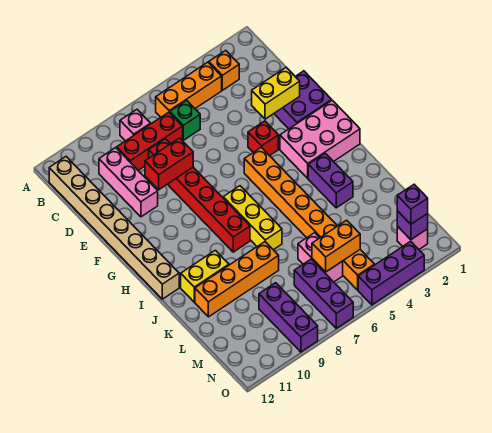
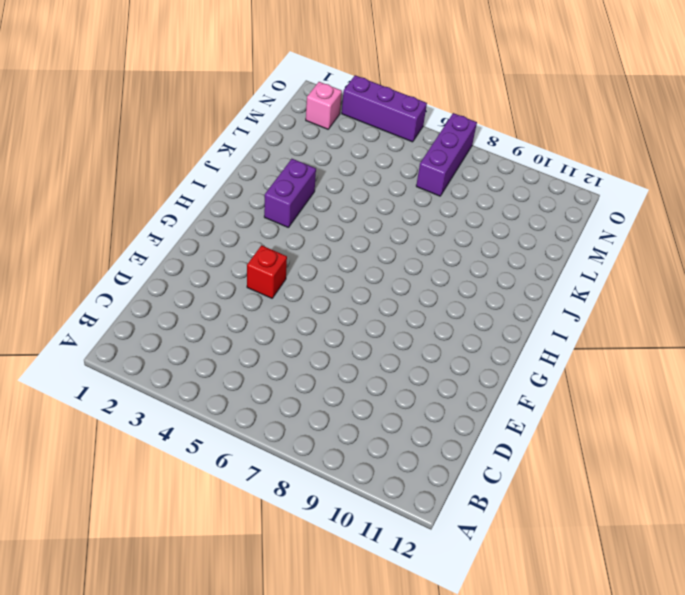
none -> orange brick B3 level 1
none -> orange brick B4:B6 level 1
none -> pink brick B8 level 1

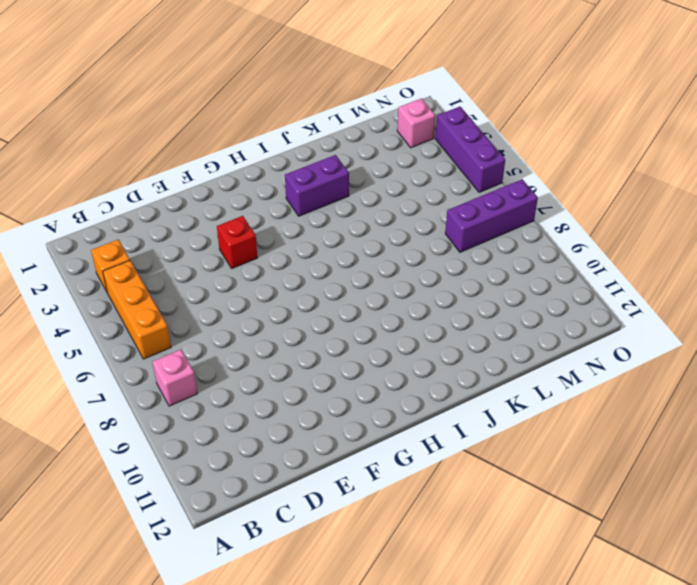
none -> tan brick B12:I12 level 1
none -> green brick C6 level 1
none -> red brick C7:C9 level 1

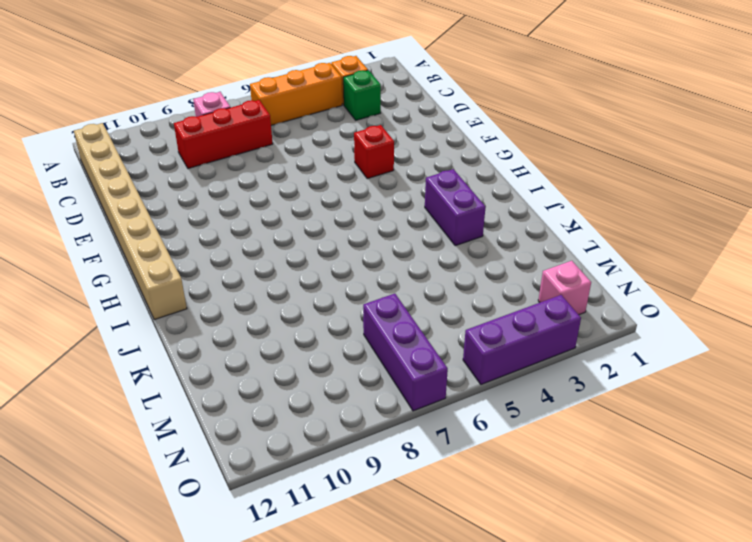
green brick C3 level 1 -> green brick C6 level 1
none -> pink brick C10:E10 level 1
none -> red brick D8:I8 level 1
none -> purple brick E1:F2 level 1

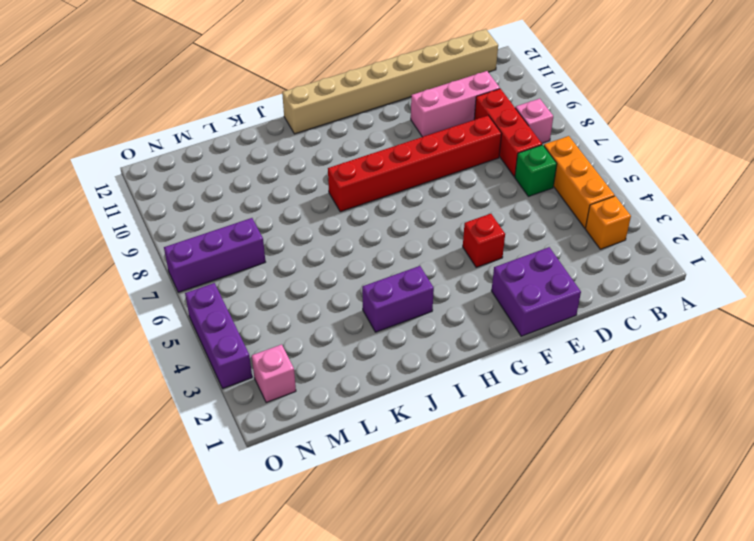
none -> pink brick G1:H3 level 1
none -> orange brick G5:N5 level 1
none -> yellow brick H7:J7 level 1

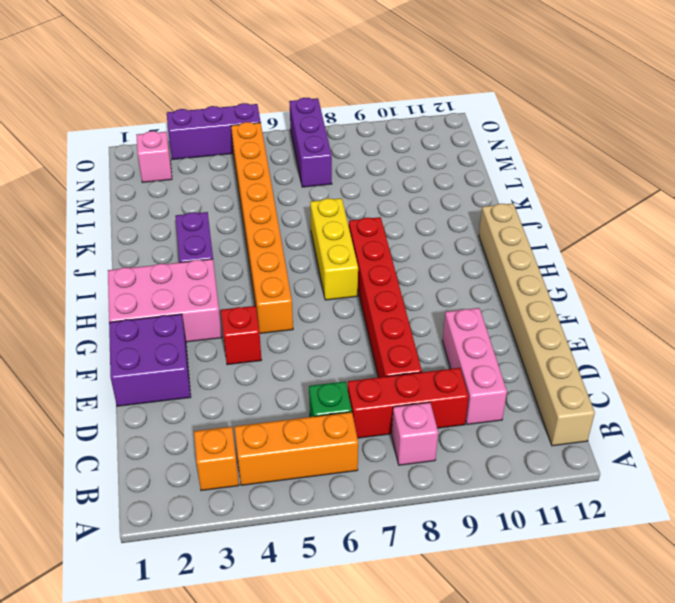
none -> yellow brick J10:J11 level 1
none -> orange brick K8:K11 level 1
none -> pink brick L6:M6 level 1

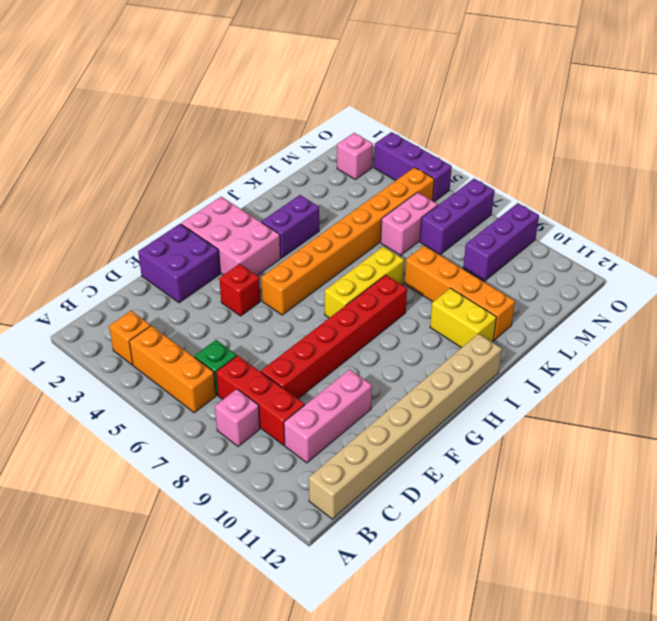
none -> yellow brick E2:E3 level 2
none -> red brick E8:E9 level 2
none -> orange brick M5:M6 level 2

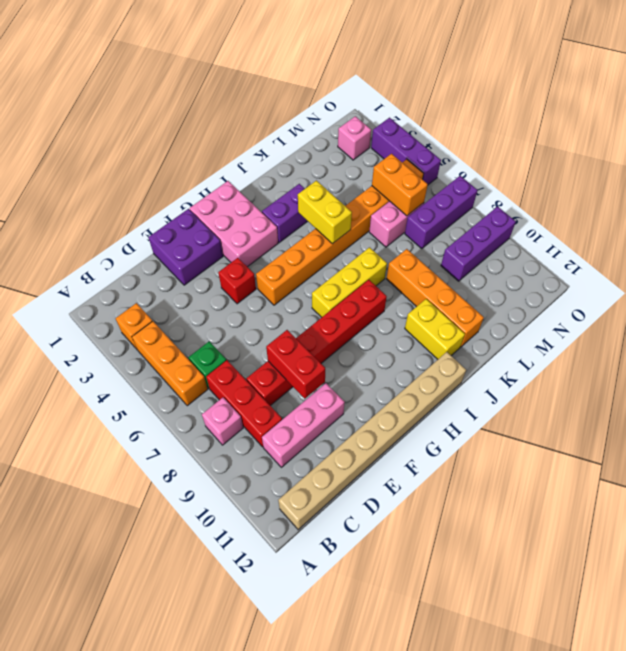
yellow brick J4:J5 level 2 -> yellow brick E2:E3 level 2
none -> purple brick N2 level 2
none -> purple brick N2 level 3

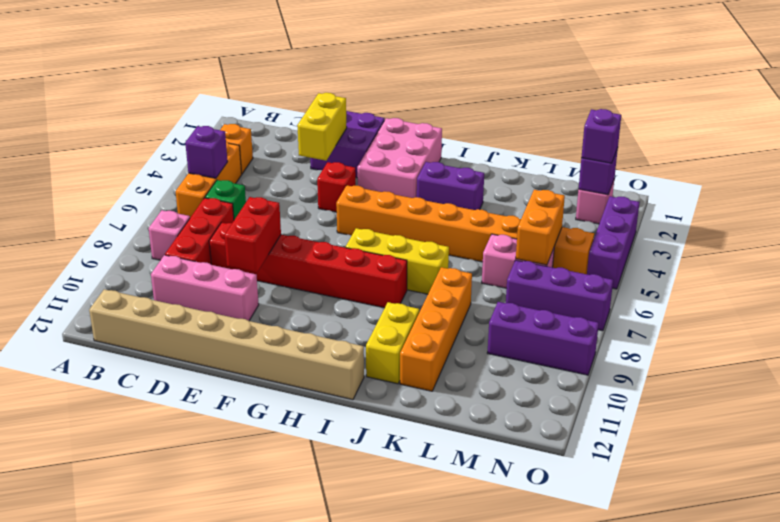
purple brick B5 level 2 -> none

